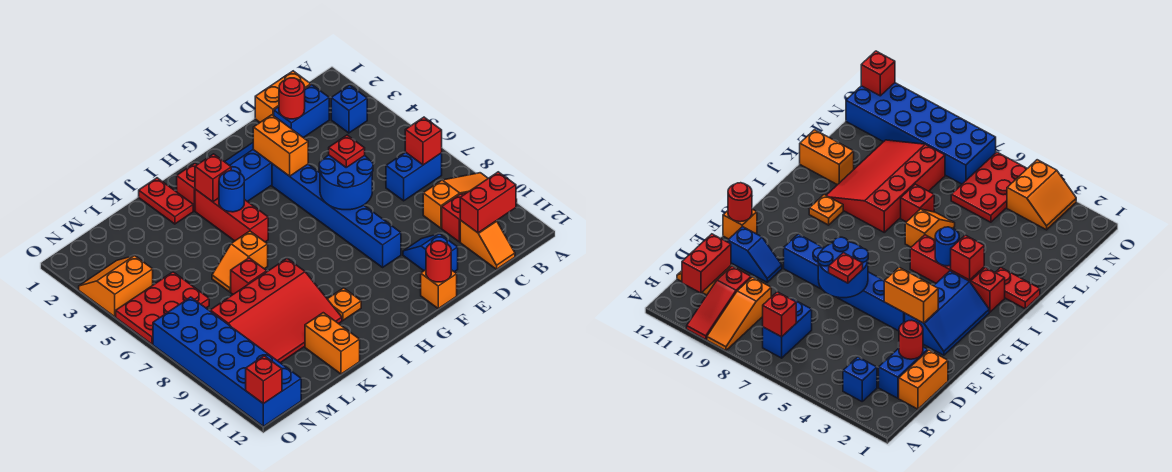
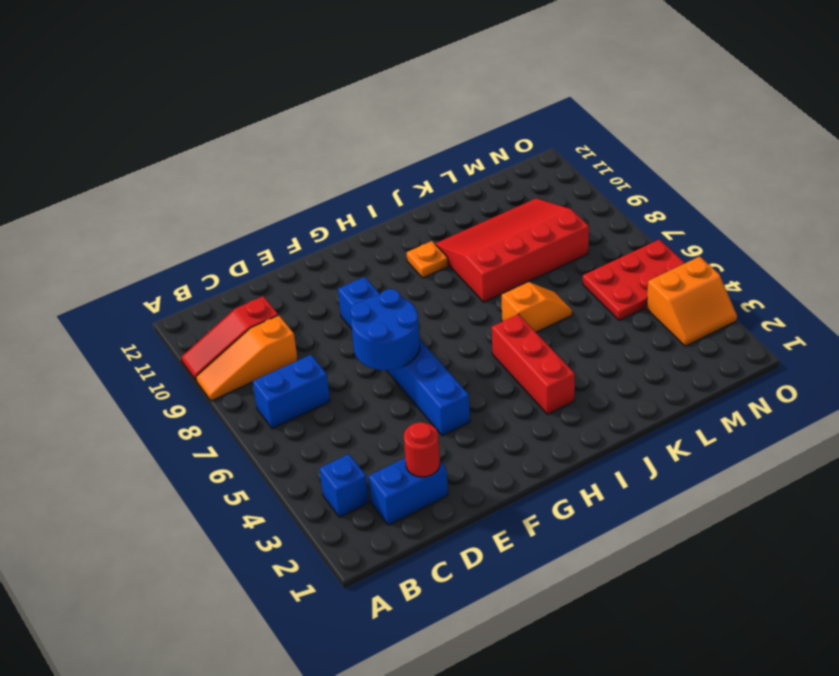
none -> orange brick C1:D1 level 1
none -> orange slope C11:C12 level 1 top 11
none -> blue slope E10:E11 level 1 top 11
none -> blue slope F2:H3 level 1 top 3

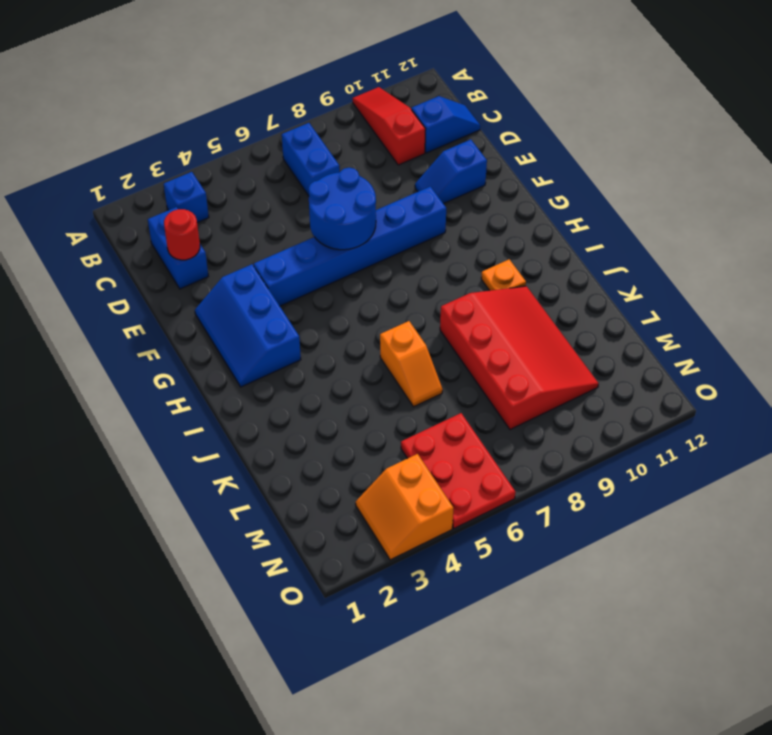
blue slope C11:C12 level 1 top 11 -> orange slope C11:C12 level 1 top 11
none -> orange slope A9:C9 level 1 top C
none -> orange brick C1:D1 level 1
none -> orange brick F12 level 1
none -> red brick I2 level 1

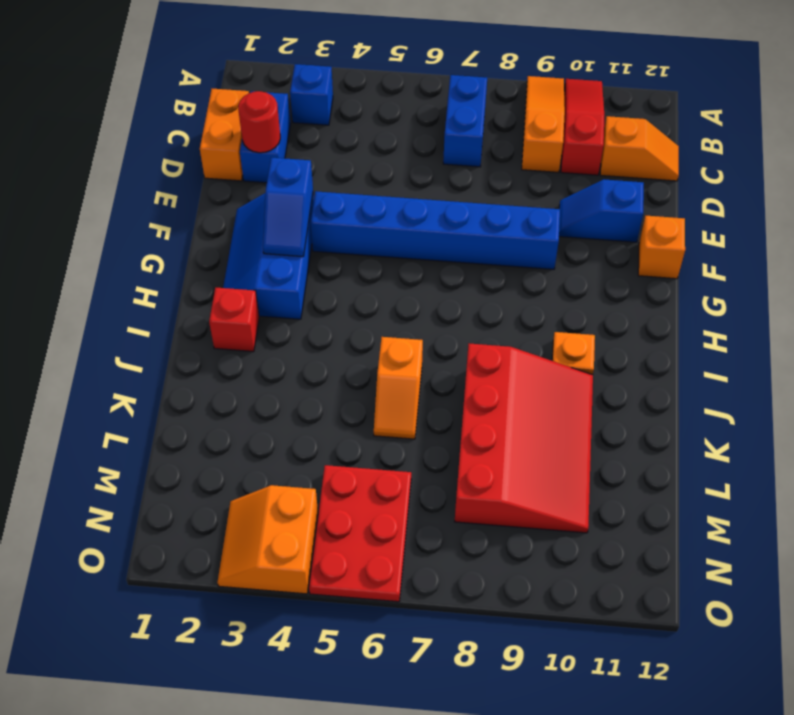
blue slope F3:G3 level 2 top F -> orange brick F3:F4 level 2
none -> red brick I3:I5 level 1
none -> red plate J1:J2 level 1
none -> red brick K7 level 1
none -> orange brick K11:K12 level 1

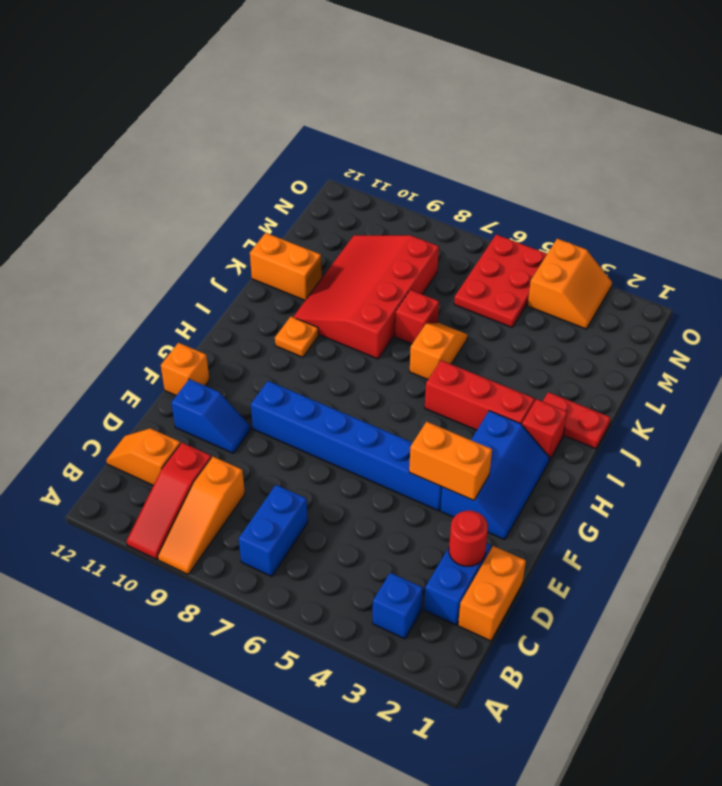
none -> blue brick N7:O12 level 1
none -> red brick B7 level 2
none -> red brick B11:C11 level 2
none -> blue round brick E6:F7 level 2

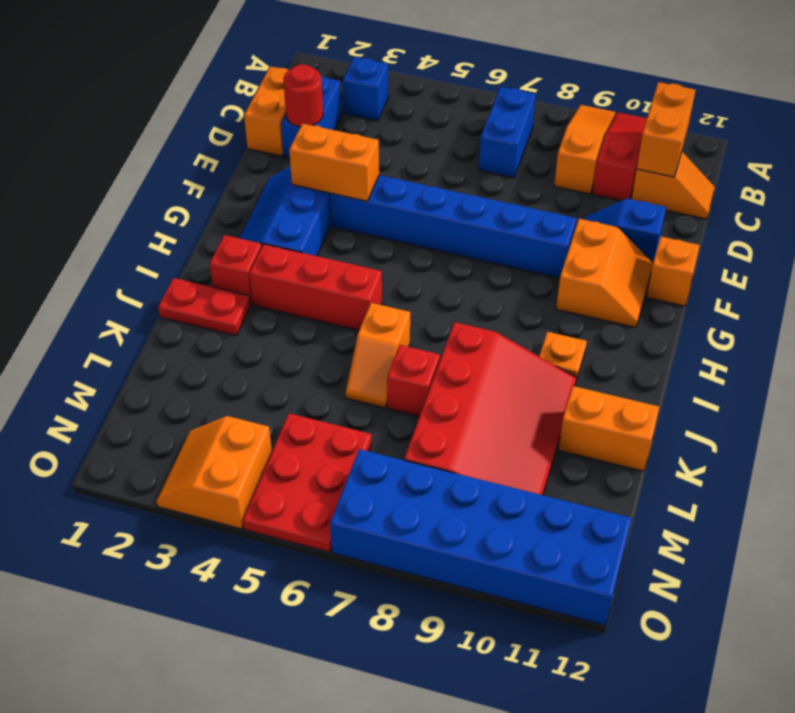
orange brick B11:C11 level 2 -> red brick B11:C11 level 2
orange slope F10:G11 level 1 top 10 -> none
none -> red brick B7 level 2
none -> blue round brick E6:F7 level 2
none -> red round brick F12 level 2
none -> red brick I3 level 2

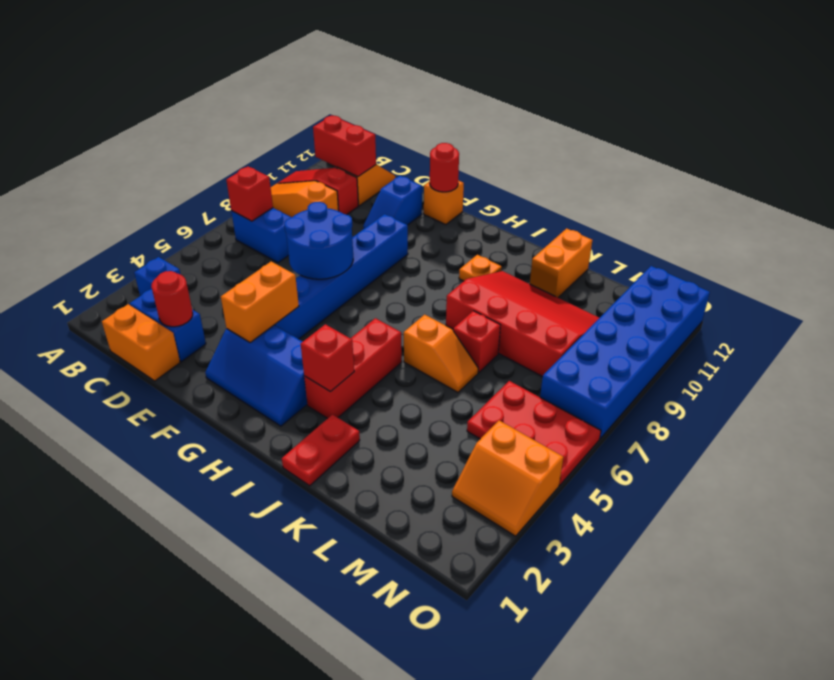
none -> red brick I2 level 1
none -> blue round brick I4 level 2
none -> red brick O12 level 2
none -> red plate E6 level 3

